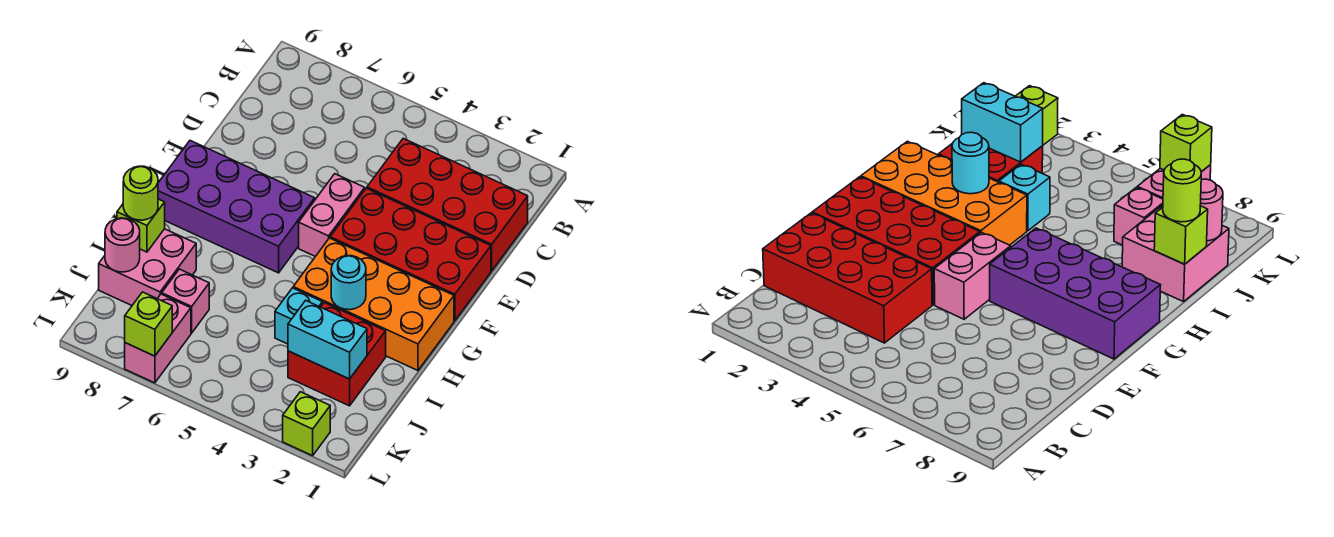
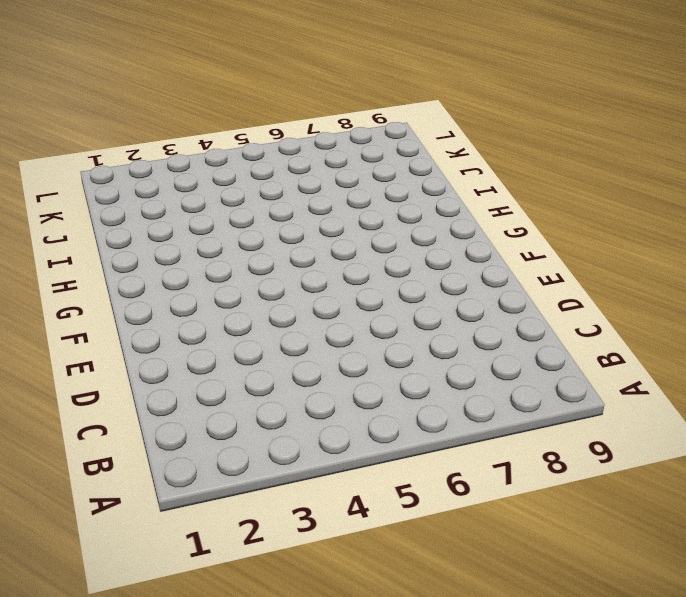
none -> red brick C1:D4 level 1
none -> red brick E1:F4 level 1
none -> pink brick E5:F5 level 1

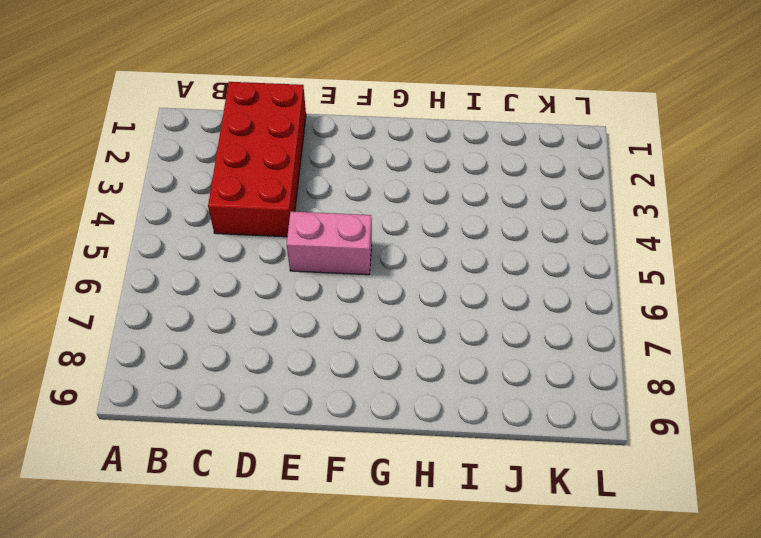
none -> red brick E1:F4 level 1
none -> purple brick F6:G9 level 1
none -> orange brick G1:H4 level 1

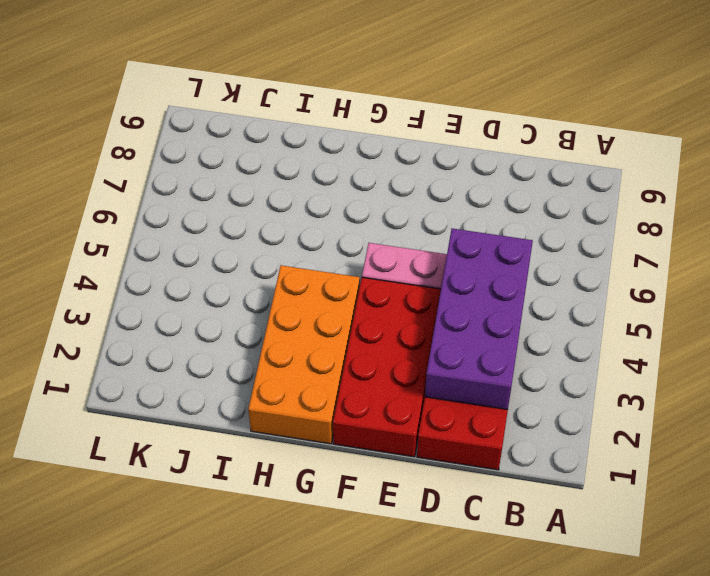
purple brick C2:D5 level 2 -> purple brick F6:G9 level 1
none -> red brick I2:J3 level 1
none -> cyan brick I4 level 1
none -> pink brick I8:J9 level 1

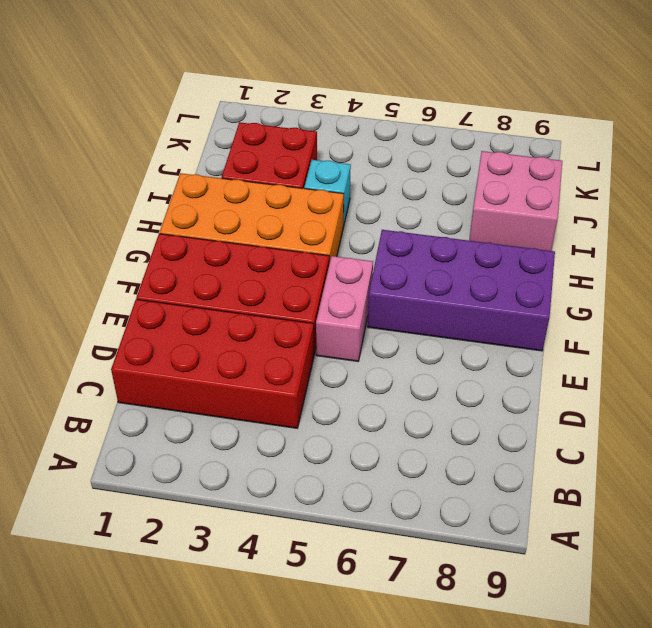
none -> pink brick J7 level 1
none -> pink brick K7:L7 level 1
none -> lime brick L2 level 1

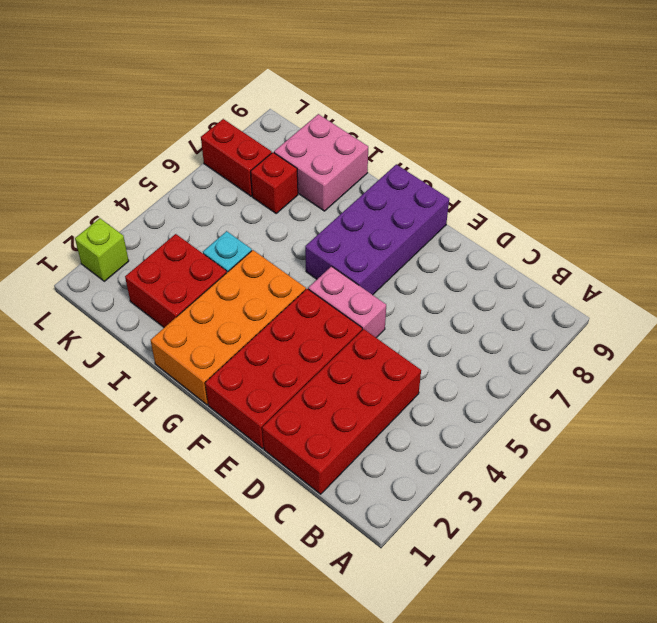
red brick J7 level 1 -> pink brick J7 level 1
red brick K7:L7 level 1 -> pink brick K7:L7 level 1
none -> cyan round brick H3 level 2
none -> lime brick I9 level 2
none -> cyan brick J2:J3 level 2

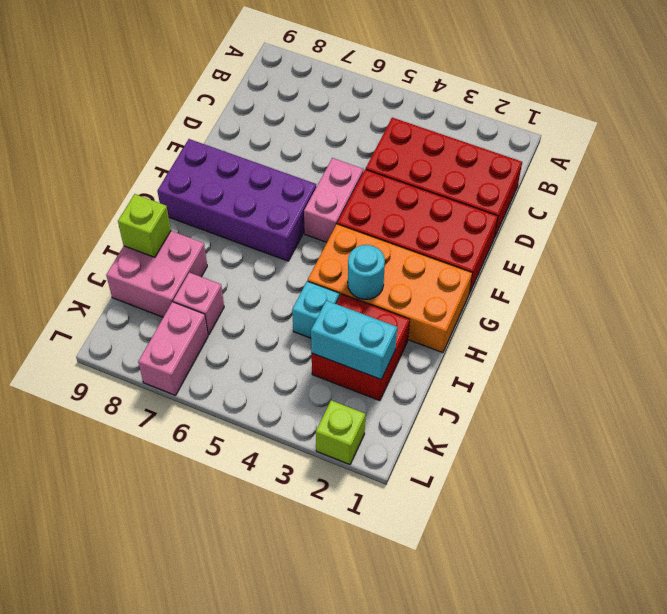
none -> pink round brick J9 level 2
none -> lime brick L7 level 2
none -> lime round brick I9 level 3

